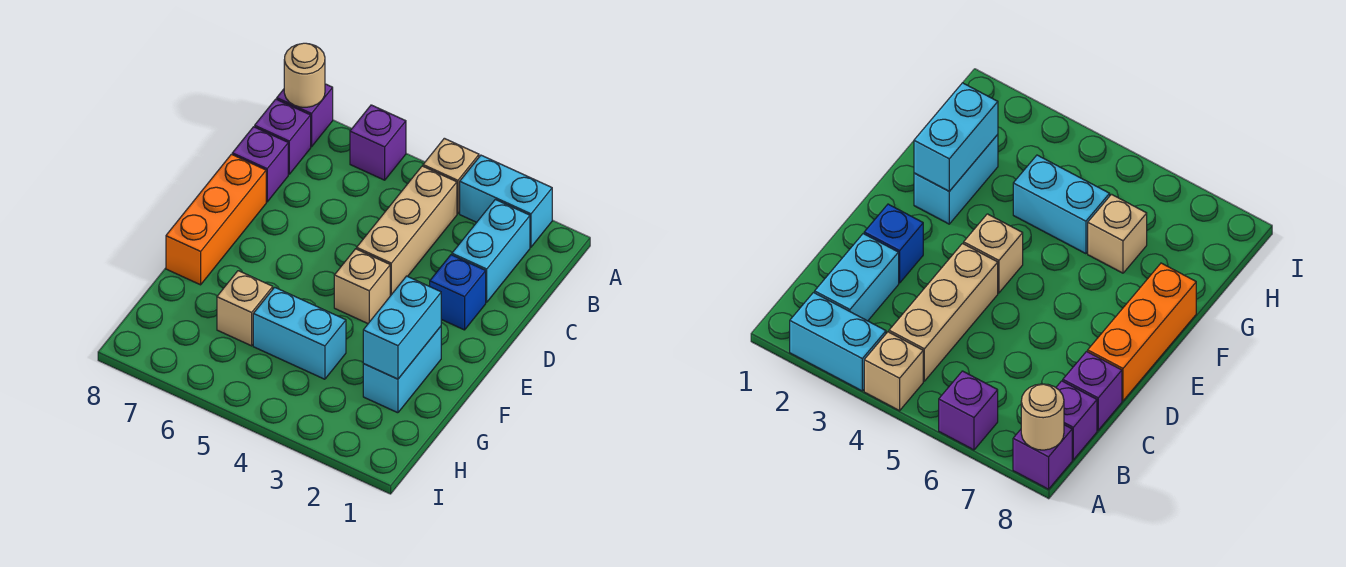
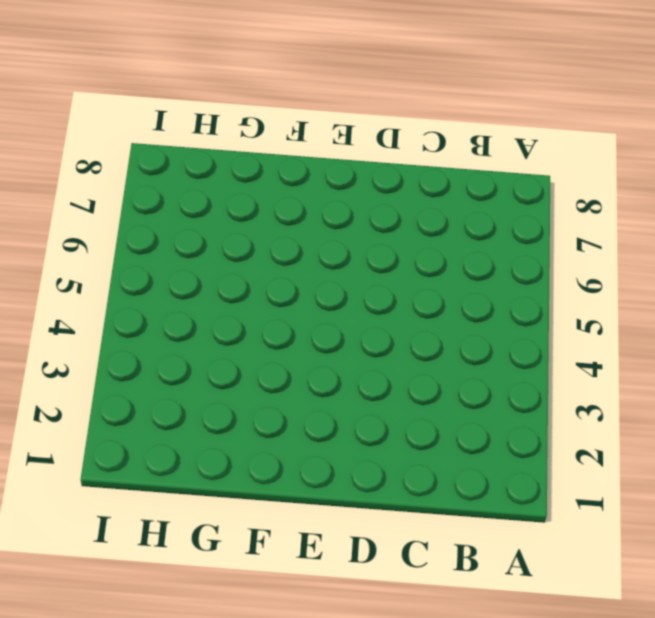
none -> cyan brick A2:A3 level 1
none -> tan brick A4 level 1
none -> purple brick A6 level 1

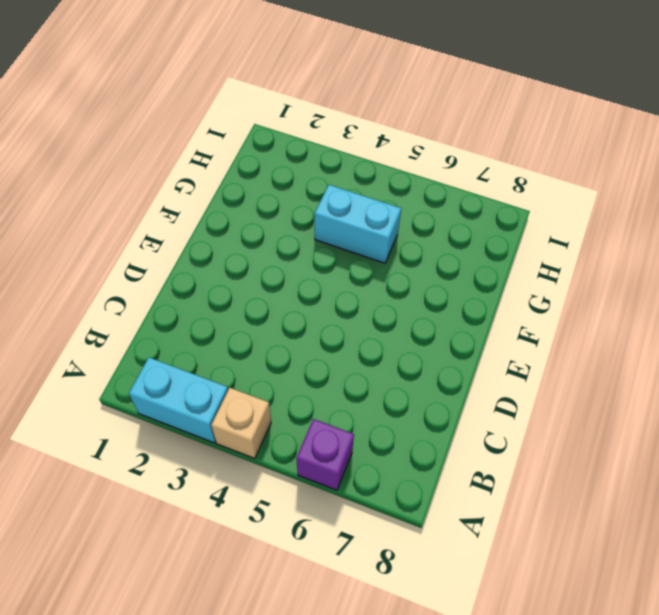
none -> purple brick A8 level 1
none -> cyan brick B2:C2 level 1
none -> tan brick B4:D4 level 1

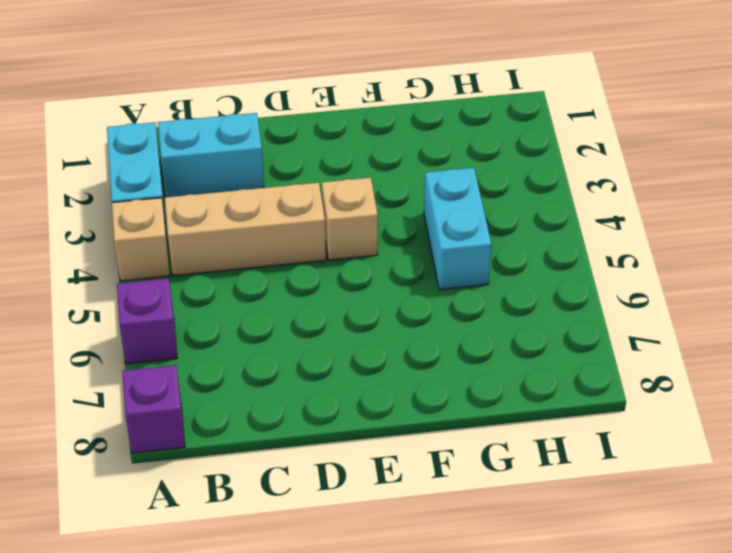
none -> purple brick B8 level 1
none -> purple brick C8 level 1
none -> blue brick D2 level 1

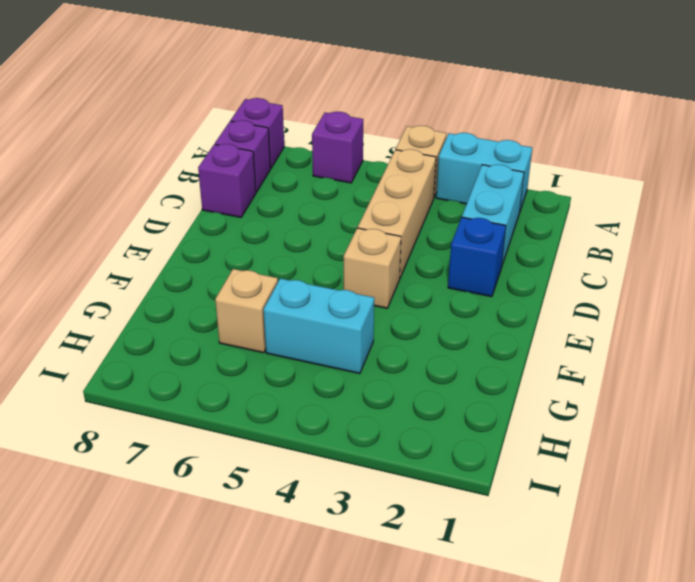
none -> orange brick D8:F8 level 1
none -> cyan brick F2:G2 level 1
none -> tan round brick A8 level 2

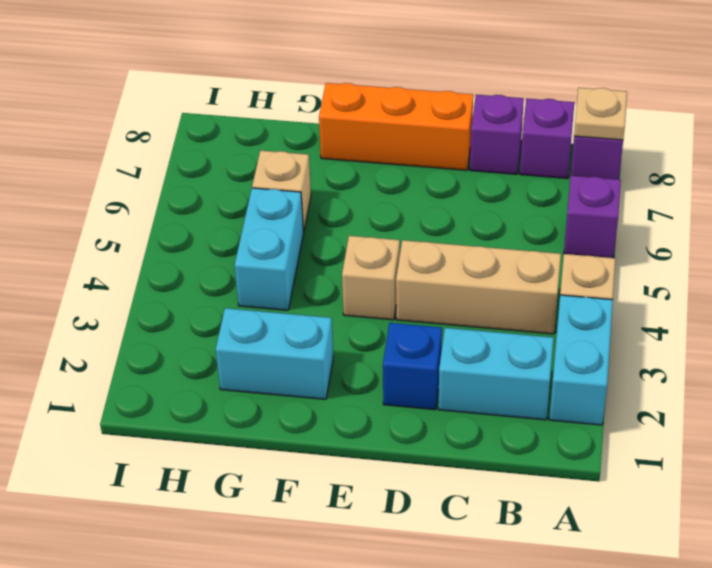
tan plate A8 level 2 -> tan round brick A8 level 2
none -> cyan brick F2:G2 level 2

